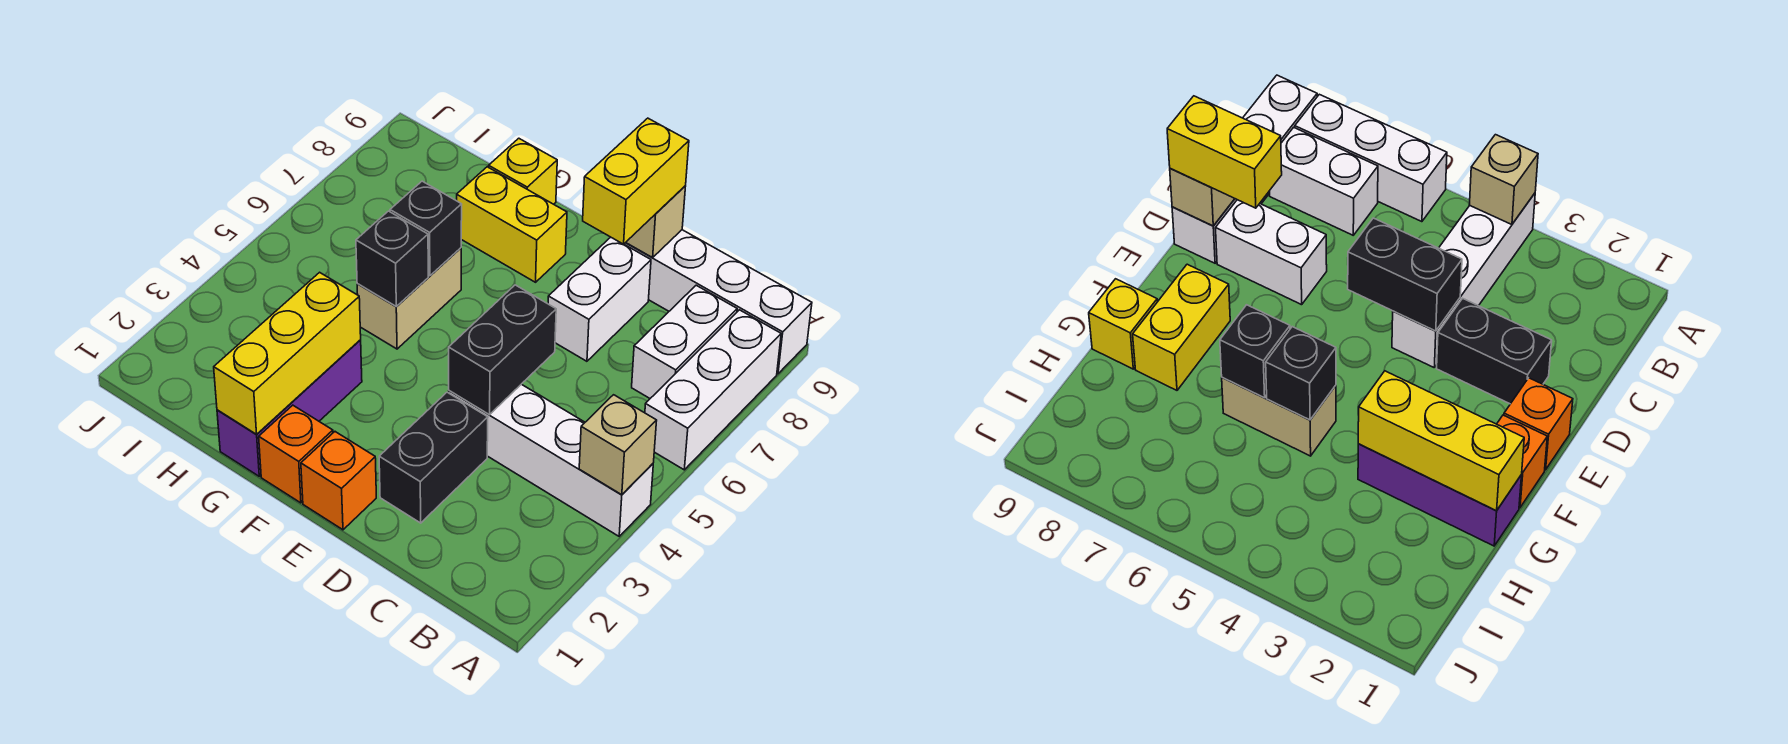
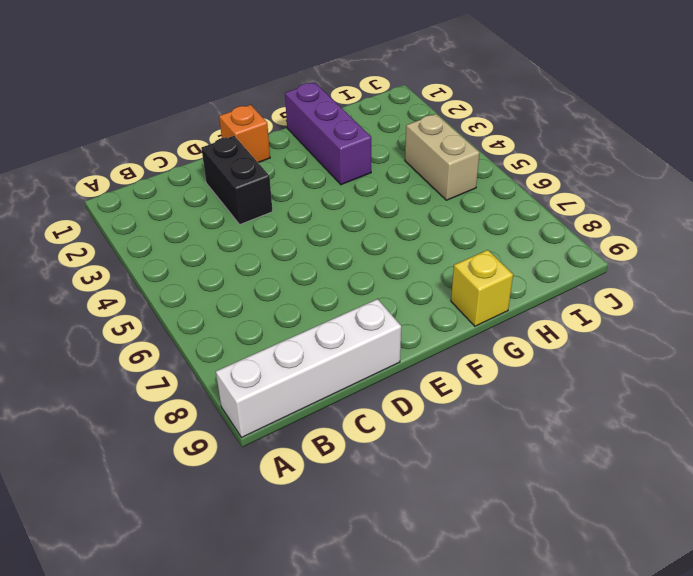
tan brick I4:I5 level 1 -> tan brick G5:G6 level 1
none -> white brick A4:D4 level 1
none -> white brick A6:A8 level 1
none -> white brick B7:B8 level 1

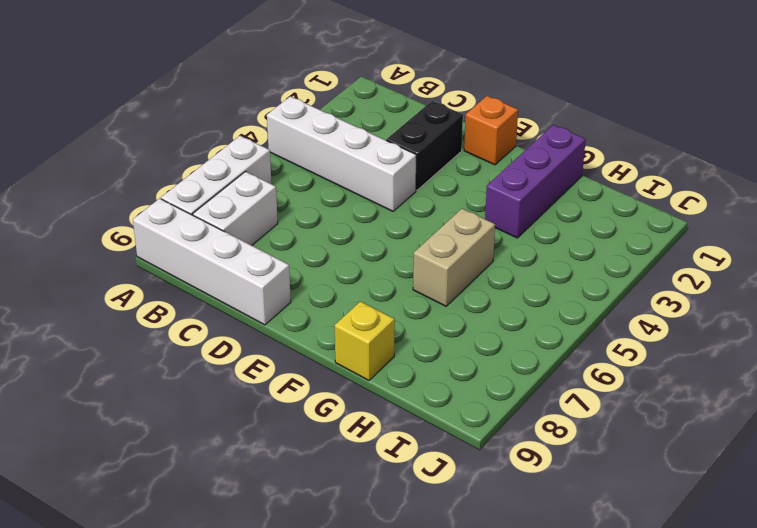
none -> white brick D7:D8 level 1
none -> orange brick F1 level 1
none -> yellow brick F8:G8 level 1

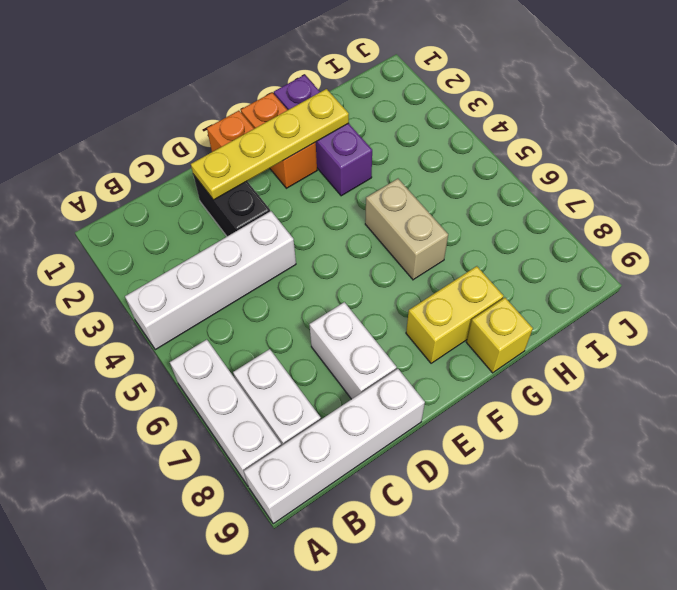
yellow plate D2:G2 level 2 -> yellow brick G1:G3 level 2
orange brick F1:F2 level 1 -> orange brick F1 level 1
none -> tan brick A4 level 2
none -> black brick D4:D5 level 2
none -> tan brick D9 level 2

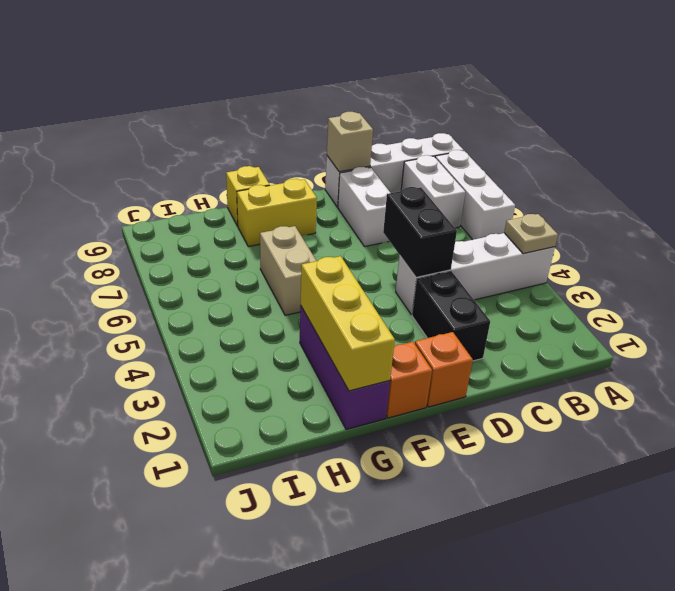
tan plate A4 level 2 -> tan brick A4 level 2
none -> black brick G5 level 2
none -> black brick G6 level 2
none -> yellow brick D8:D9 level 3

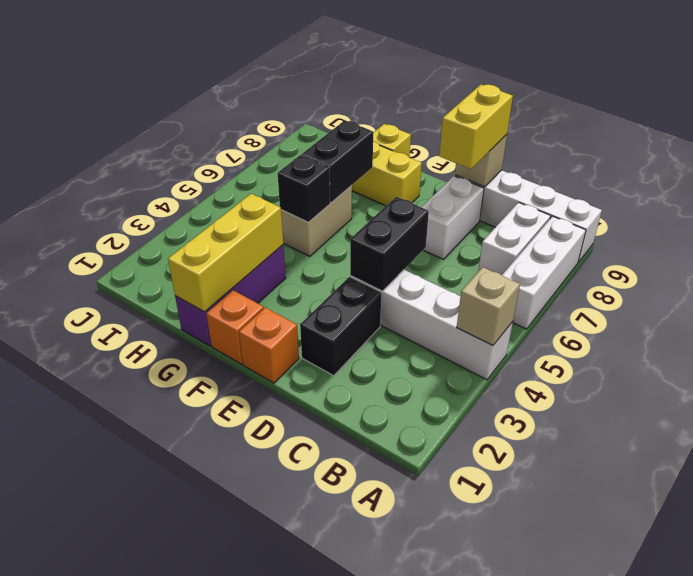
black brick G6:G7 level 2 -> black brick G6 level 2

